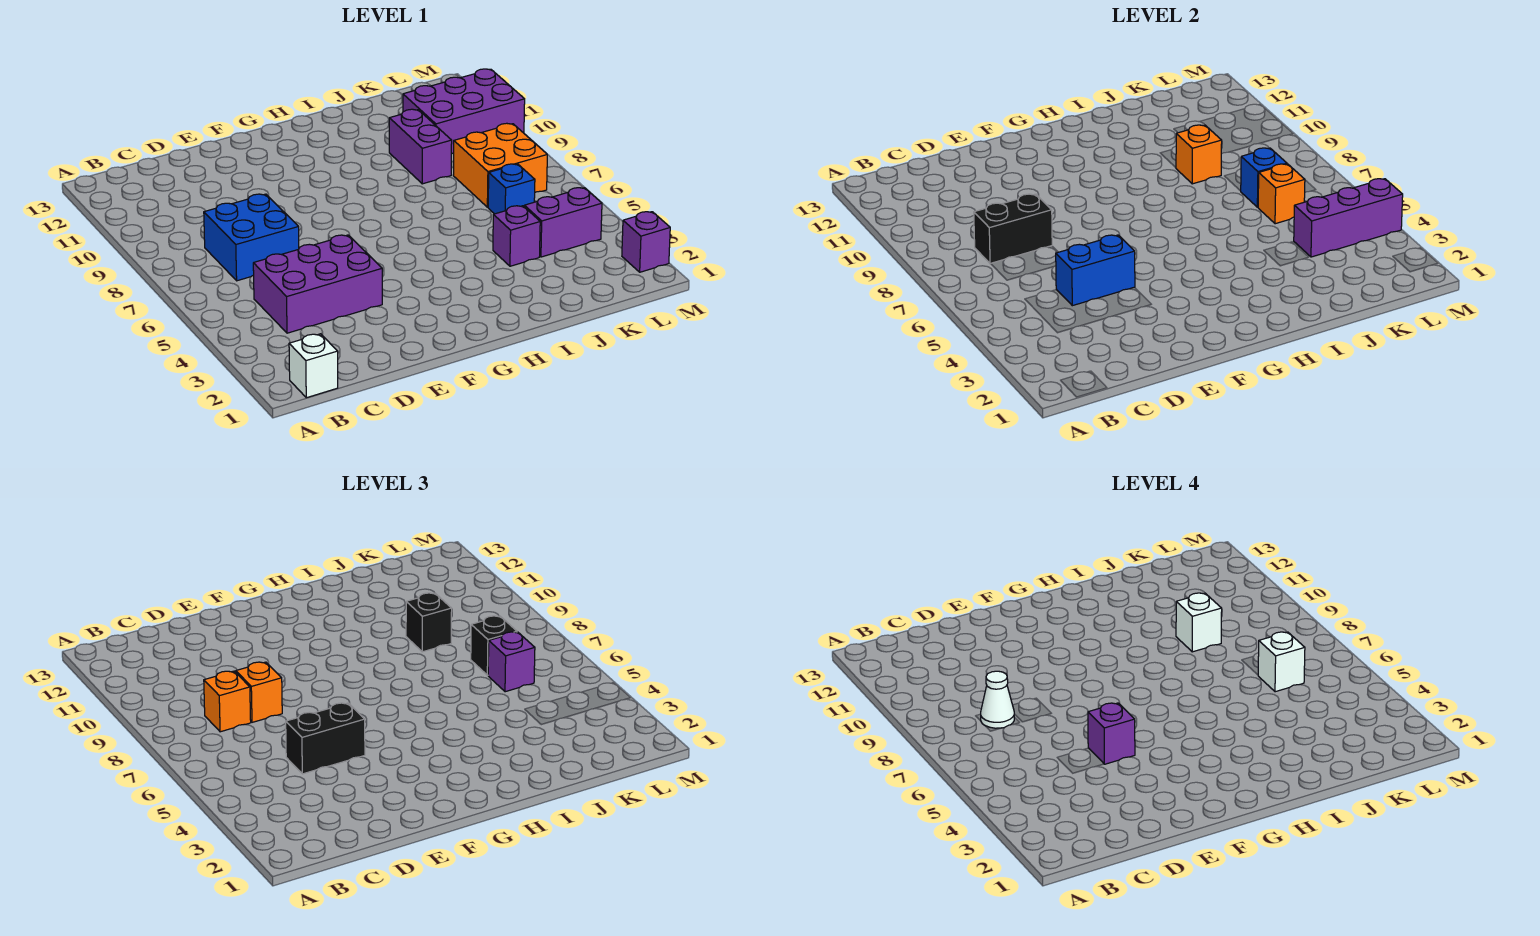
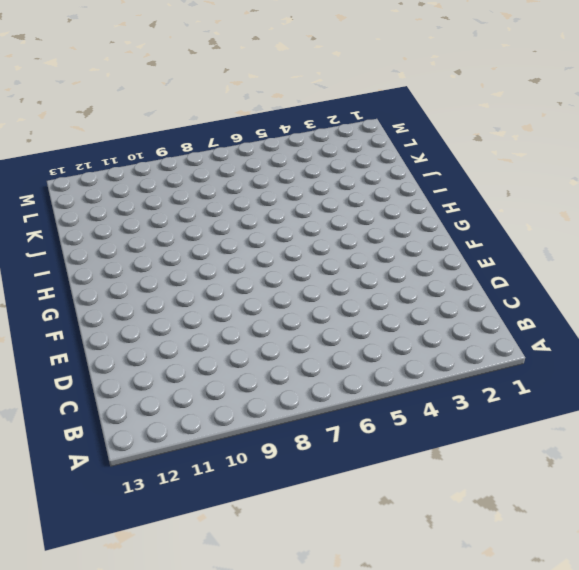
none -> white brick B1 level 1
none -> purple brick C4:E5 level 1
none -> blue brick C7:D8 level 1

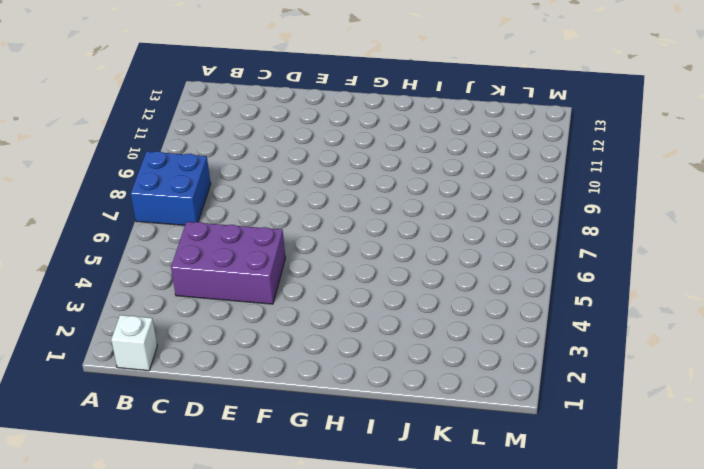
blue brick A7:B8 level 1 -> blue brick C7:D8 level 1
none -> purple brick J4 level 1
none -> purple brick J9:J10 level 1
none -> purple brick K4:L4 level 1

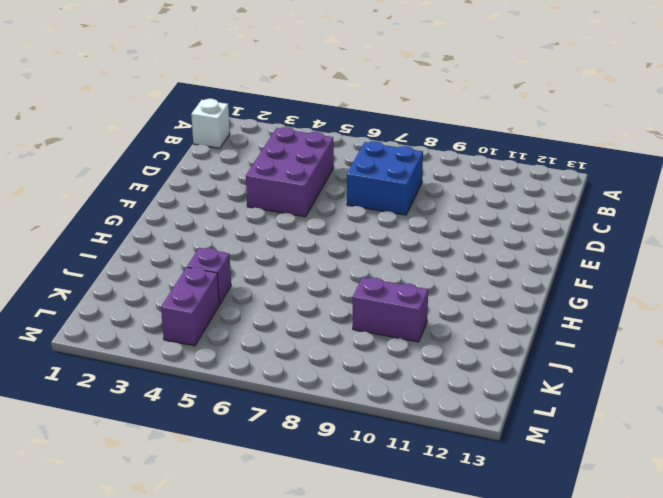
none -> blue brick K6 level 1
none -> orange brick K7:L8 level 1
none -> purple brick K10:M11 level 1

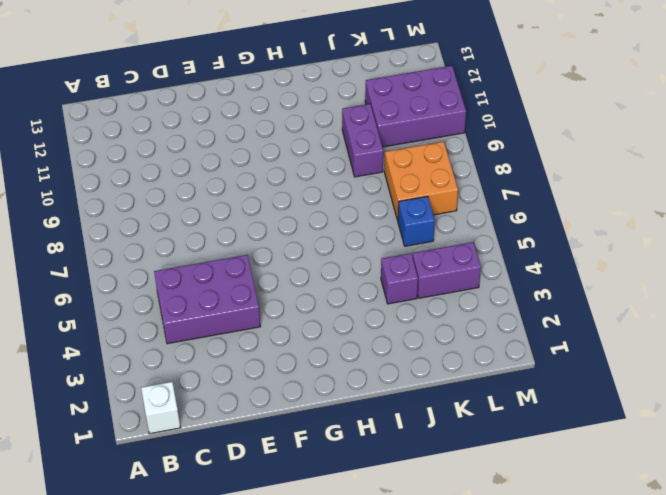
none -> blue brick C7:D8 level 1
none -> purple brick M2 level 1
none -> black brick C8:D8 level 2

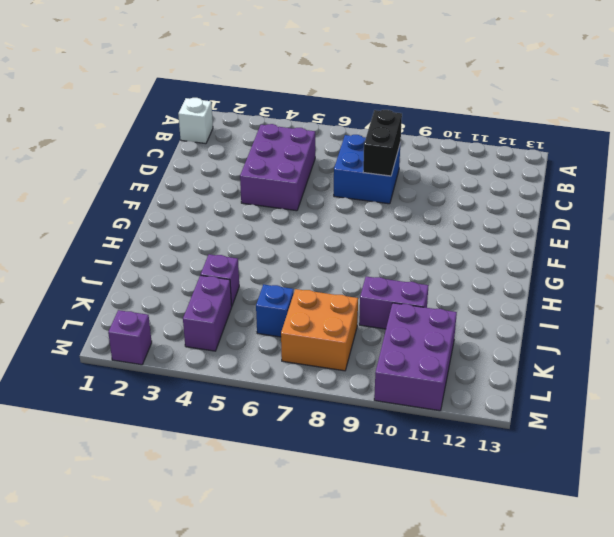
none -> blue brick D5:E5 level 2
none -> orange brick J9 level 2
none -> purple brick K4:M4 level 2

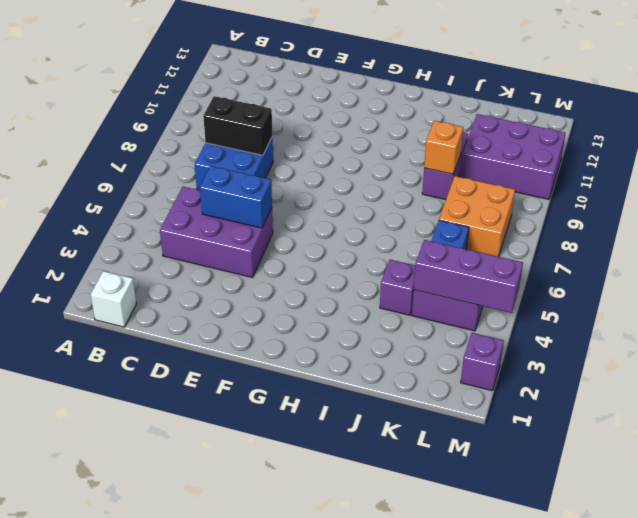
none -> orange brick K6 level 2
none -> blue brick K7 level 2
none -> orange brick C8 level 3

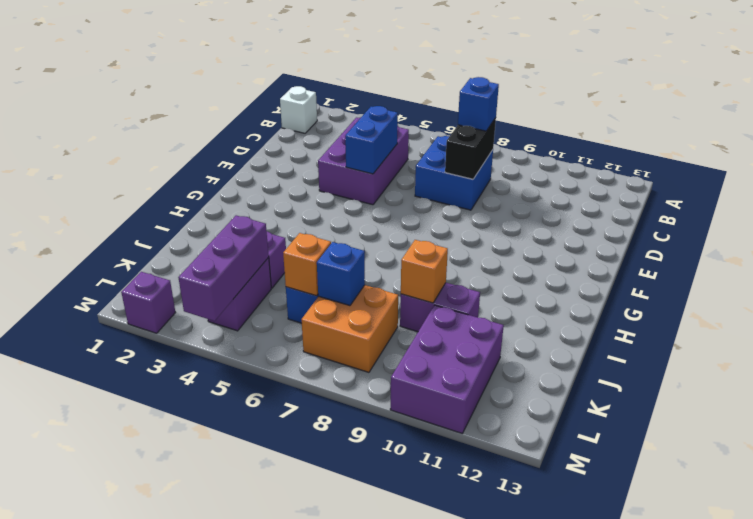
blue brick C8 level 3 -> orange brick C8 level 3
none -> black brick D5:E5 level 3
none -> orange brick D8 level 3
none -> black brick J9 level 3

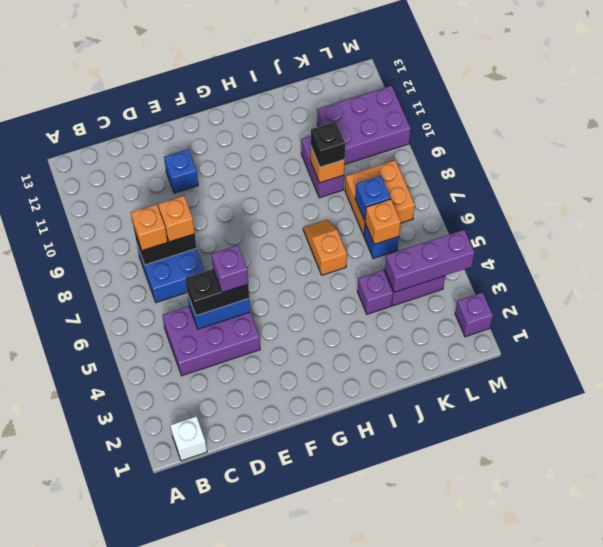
blue brick E11 level 1 -> none
orange slope I6:I7 level 1 top 6 -> none
none -> purple brick K6 level 3
none -> black brick K7 level 3
none -> white cone C8 level 4

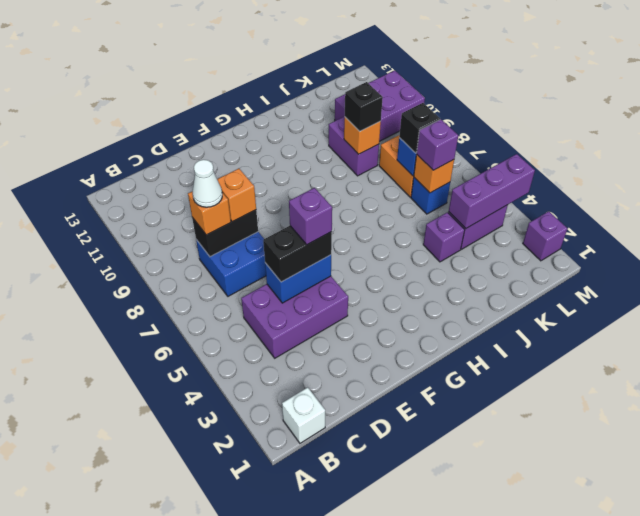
none -> white brick J9 level 4
none -> white brick K6 level 4

